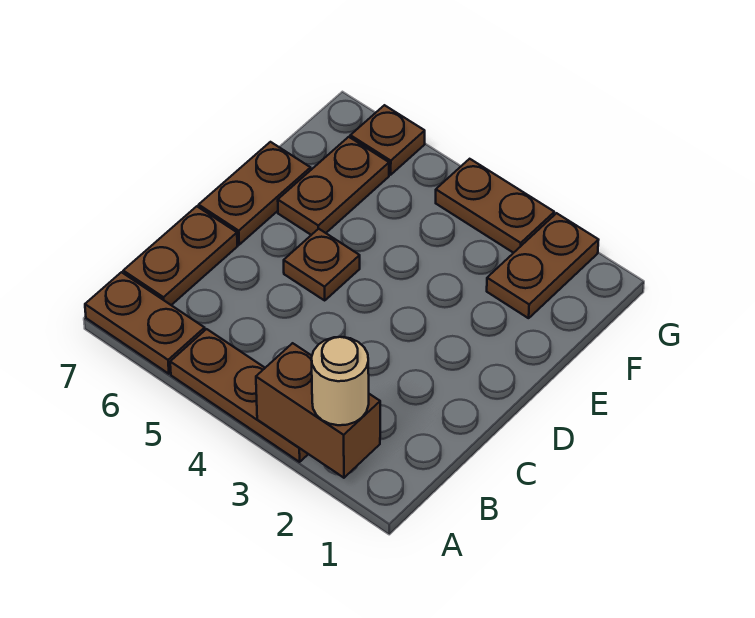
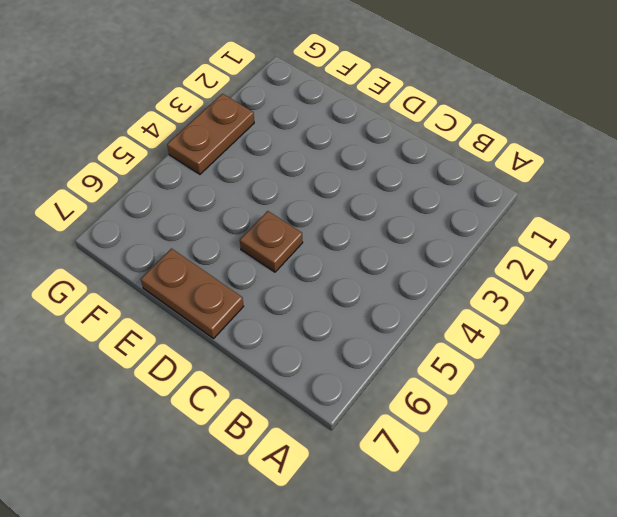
none -> brown plate A3:A5 level 1
none -> brown plate A6:A7 level 1

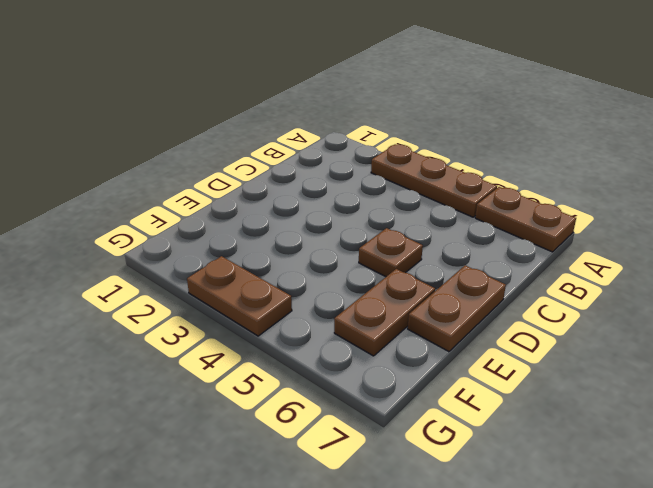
none -> brown plate B7:C7 level 1
none -> brown plate F2:G2 level 1

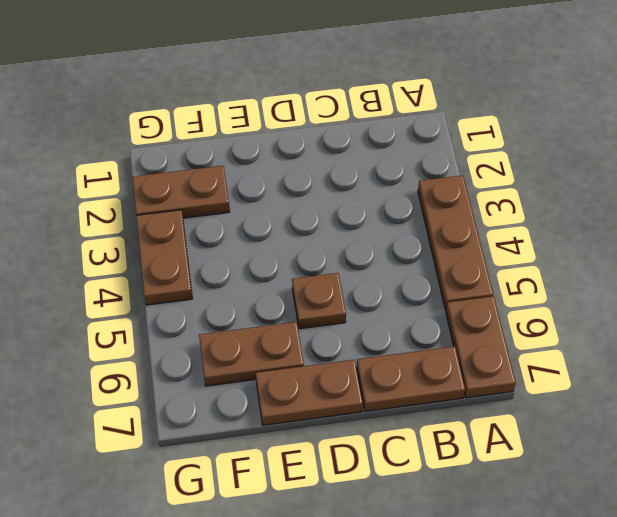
none -> brown plate G6 level 1
none -> brown brick A2:A3 level 2

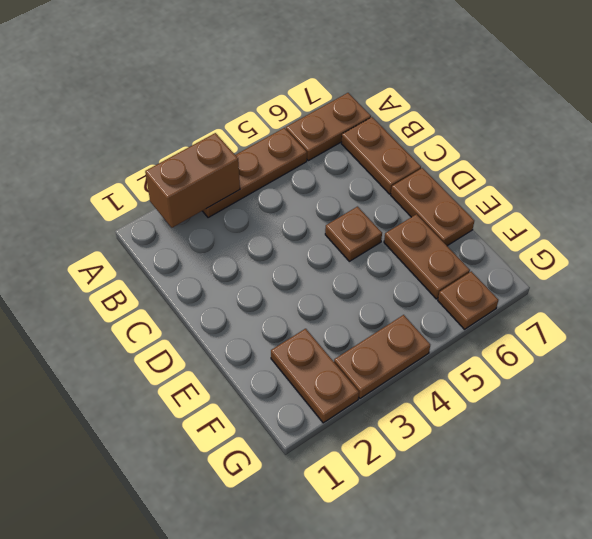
none -> tan round brick A2 level 3

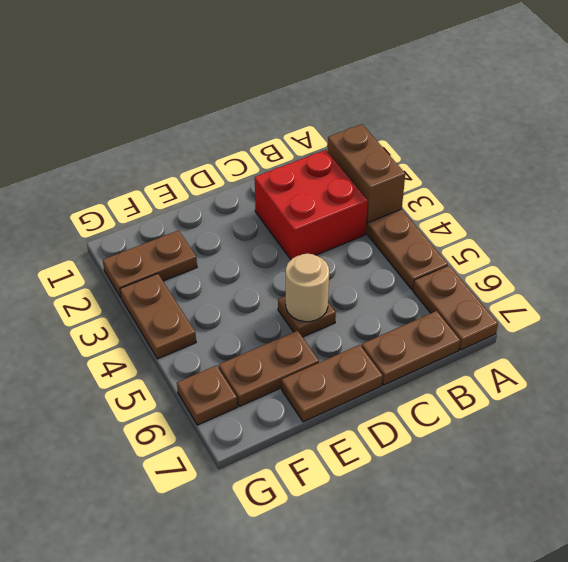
red brick B2:C3 level 1 -> none
tan round brick D5 level 2 -> tan round brick A2 level 3

